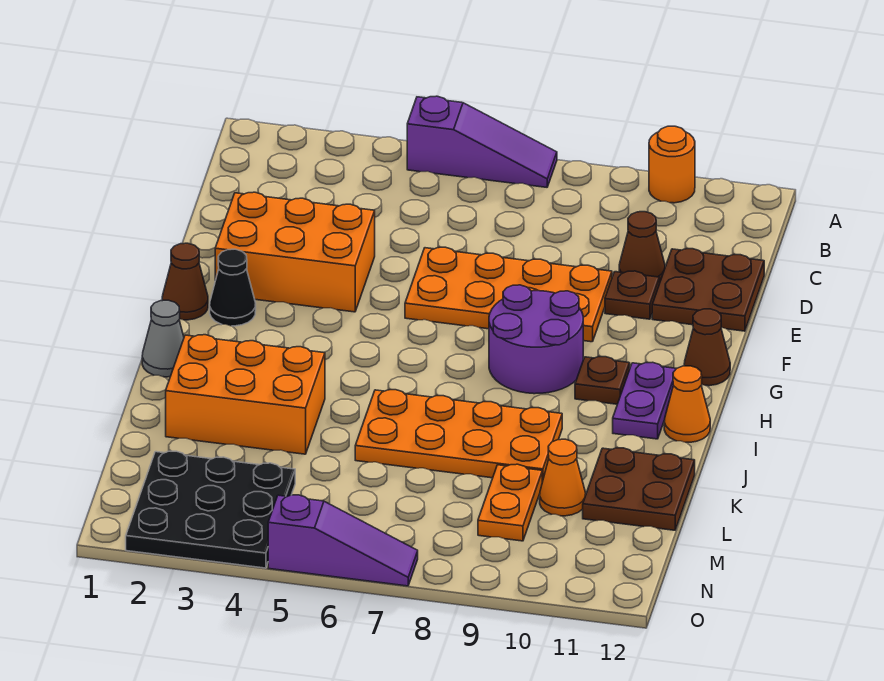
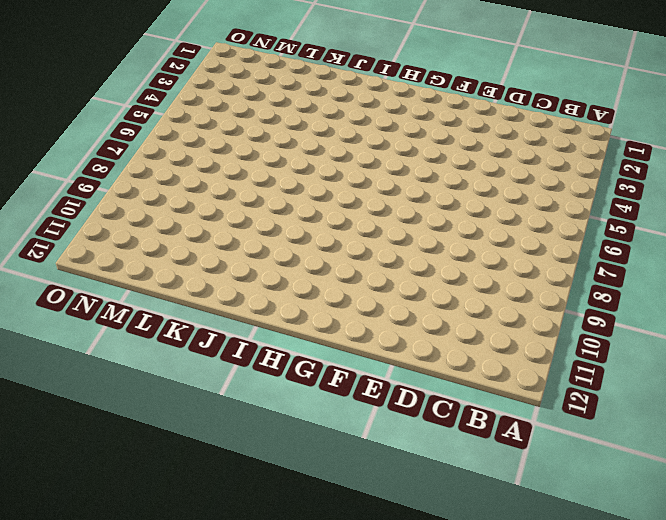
none -> purple slope A5:A7 level 1 top 5
none -> orange round brick A10 level 1
none -> brown cone D10 level 1

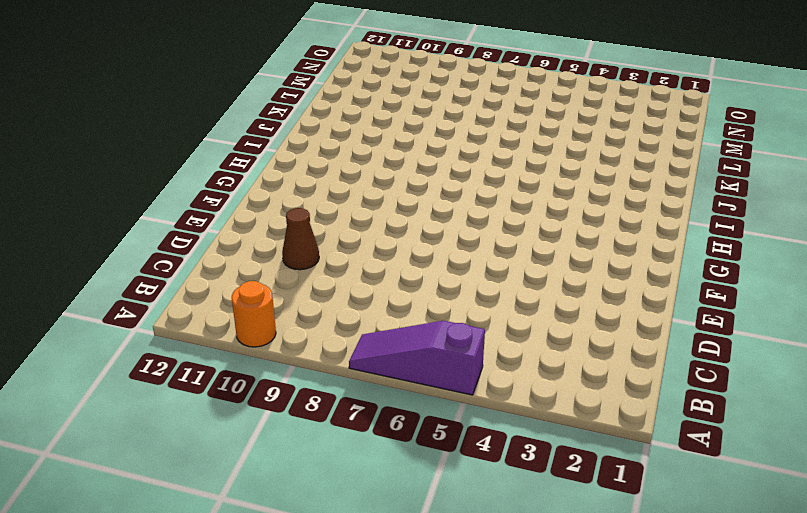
none -> brown plate D11:E12 level 1
none -> orange brick E2:F4 level 1
none -> orange plate E6:F9 level 1

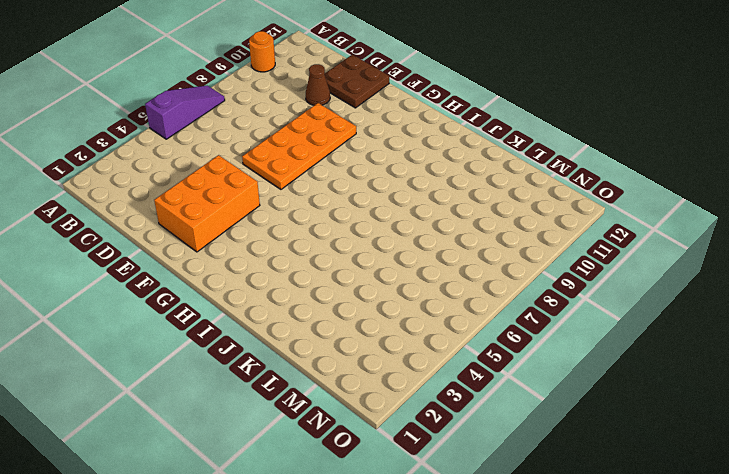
none -> brown plate E10 level 1
none -> brown cone G1 level 1
none -> black cone G2 level 1

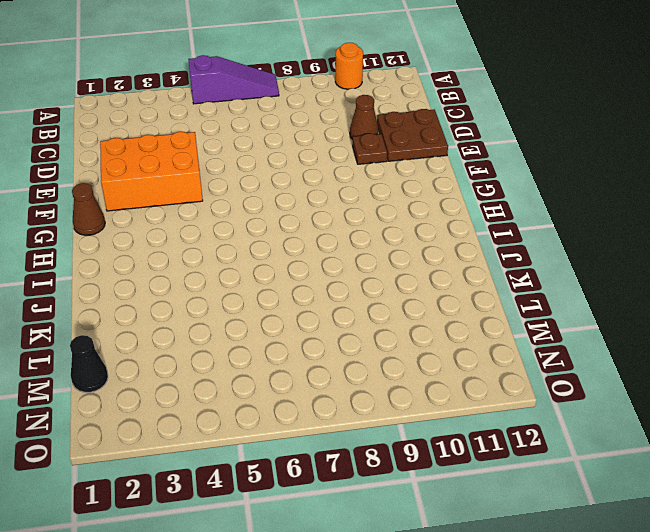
black cone M1 level 1 -> black cone G2 level 1
none -> orange plate E6:F9 level 1
none -> purple round brick G8:H9 level 1
none -> brown cone G12 level 1

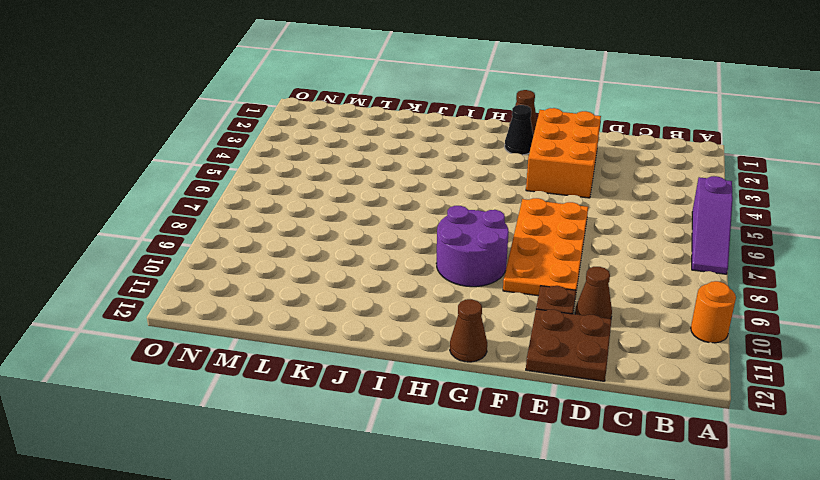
none -> brown plate H10 level 1
none -> purple plate H11:I11 level 1
none -> grey cone I1 level 1

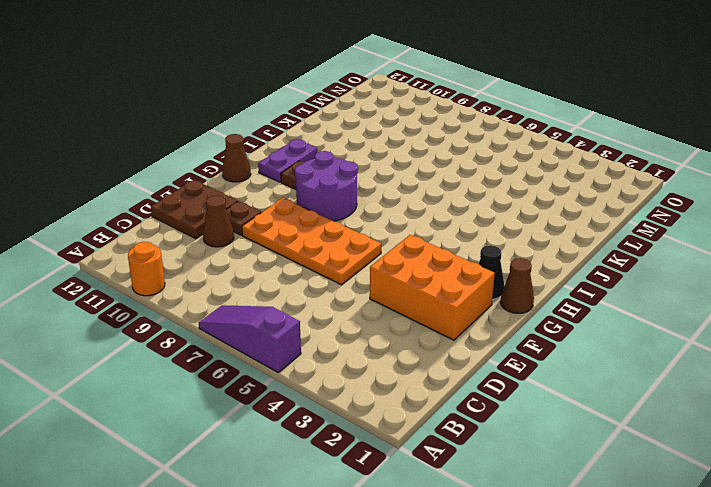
none -> grey cone I1 level 1
none -> orange cone I12 level 1
none -> orange brick J2:K4 level 1

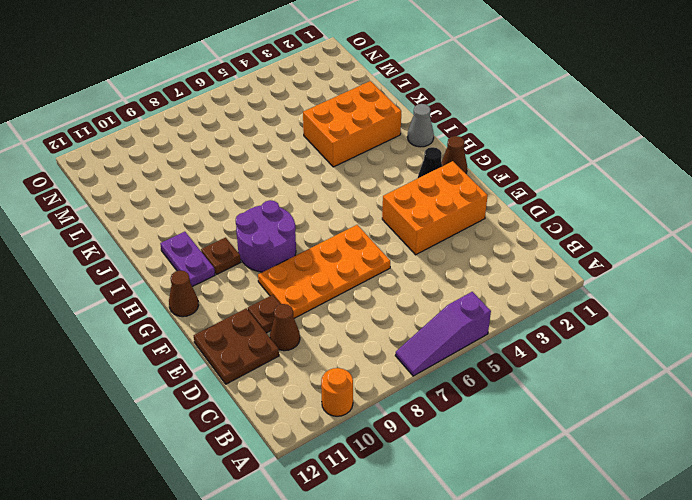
none -> orange cone I12 level 1
none -> orange plate J6:K9 level 1
none -> brown plate K11:L12 level 1

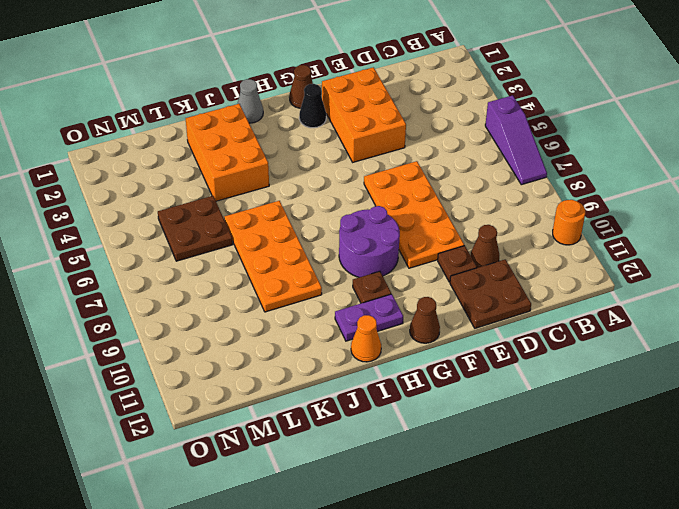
brown plate L5:M6 level 1 -> brown plate K11:L12 level 1
none -> orange plate L9:M9 level 1
none -> orange cone L10 level 1
none -> black plate M2:O4 level 1

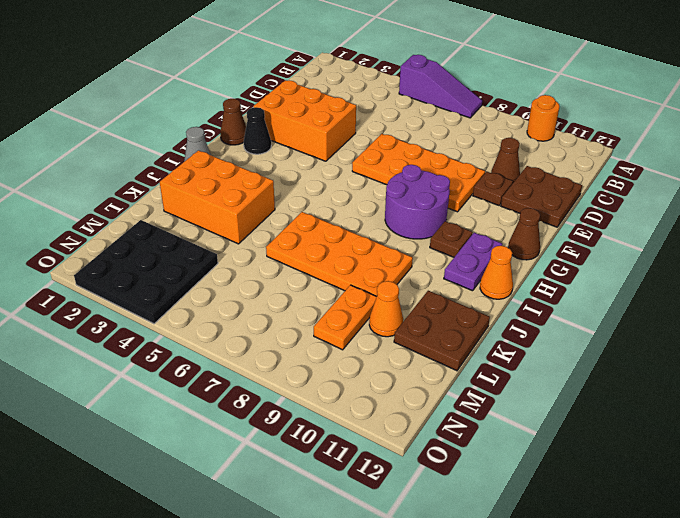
none -> purple slope O5:O7 level 1 top 5

